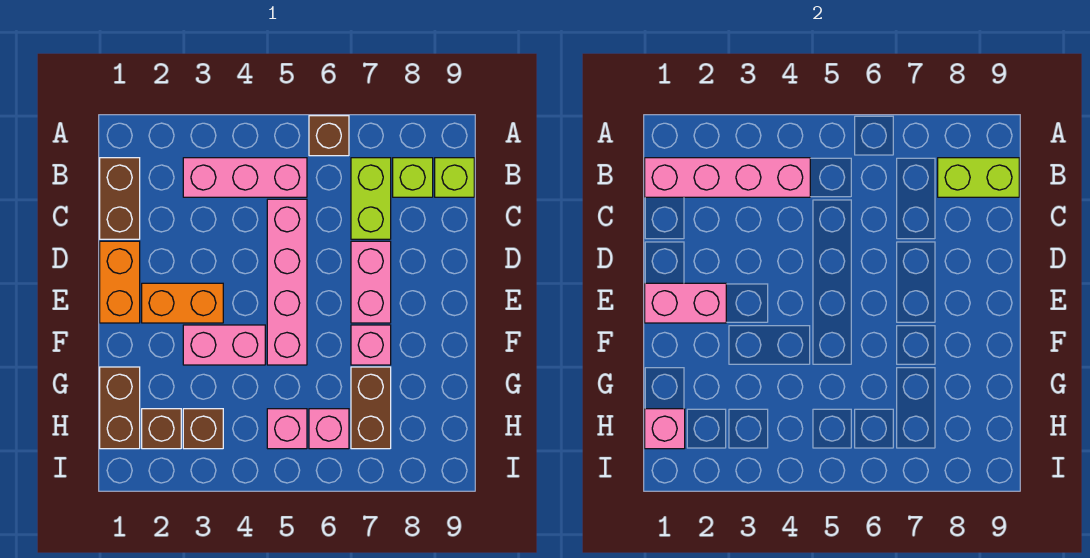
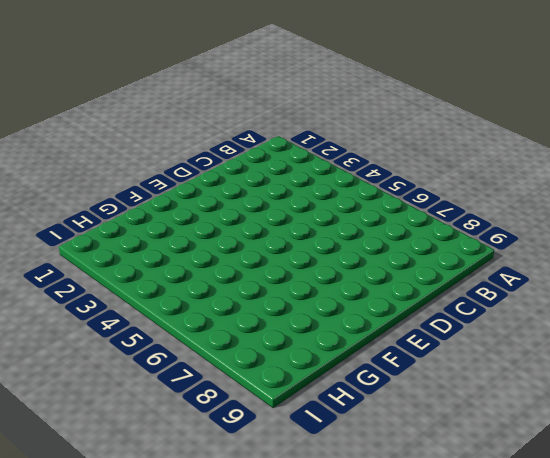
none -> brown brick A6 level 1
none -> brown brick B1:C1 level 1
none -> pink brick B3:B5 level 1

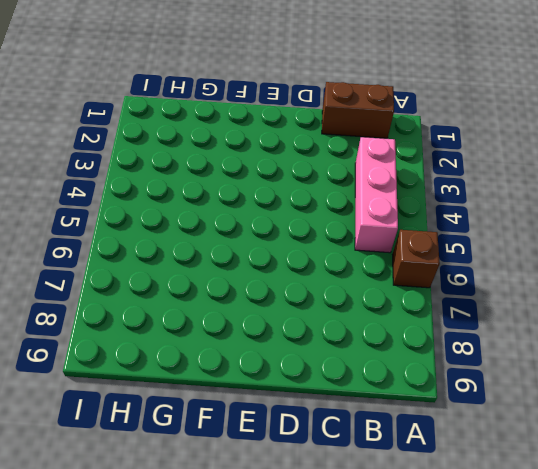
none -> lime brick B7:C7 level 1
none -> lime brick B8 level 1
none -> lime brick B9 level 1

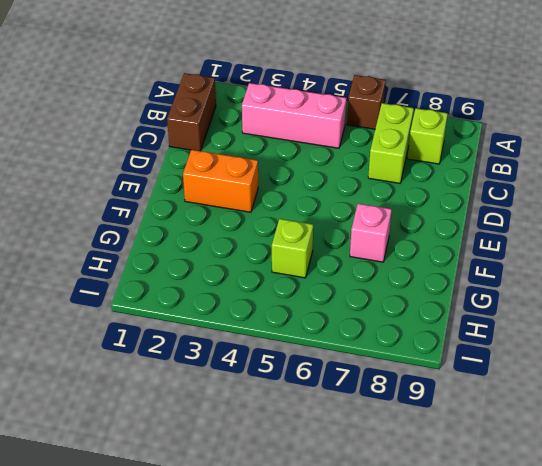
lime brick G5 level 1 -> lime brick B9 level 1
none -> pink brick C5:F5 level 1
none -> orange brick D1:E1 level 1
none -> pink brick D7:E7 level 1

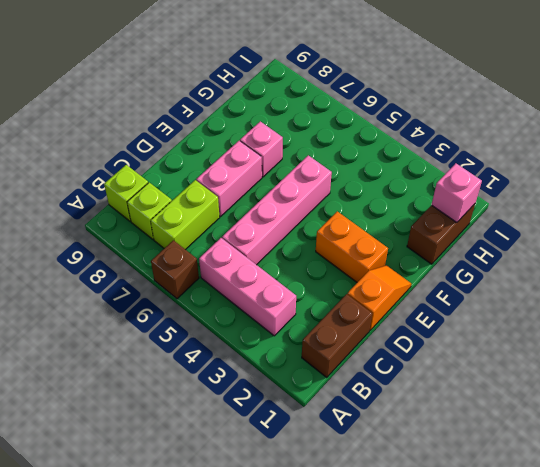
orange slope D1:E1 level 1 top D -> orange brick D1:E1 level 1
none -> pink brick F3:F4 level 1
none -> brown brick G7:H7 level 1
none -> brown brick H2 level 1

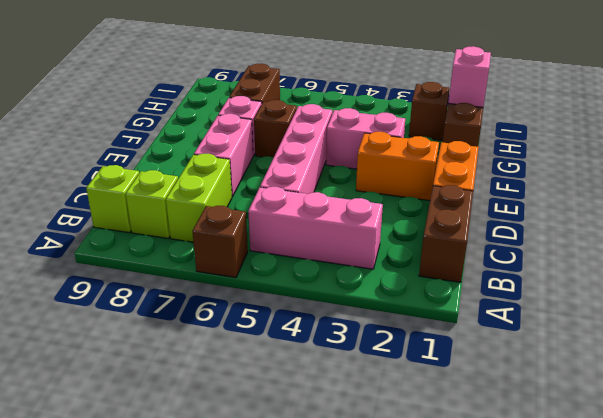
brown brick F6 level 1 -> brown brick H3 level 1
none -> pink brick H5 level 1
none -> pink brick H6 level 1
none -> pink brick B1:B4 level 2

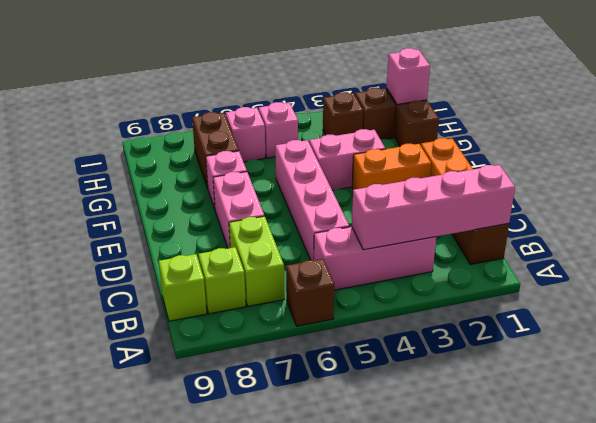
none -> lime brick B8:B9 level 2
none -> pink brick E1:E2 level 2

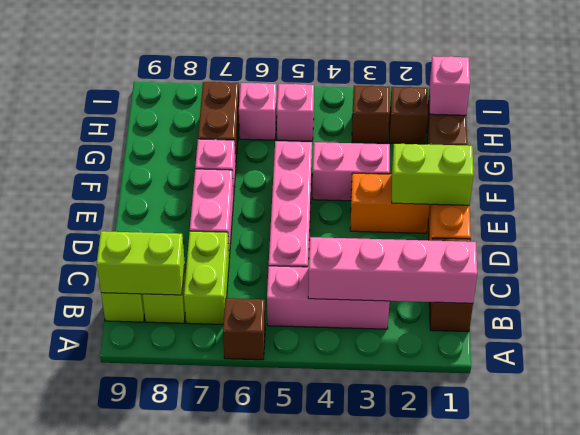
lime brick E1:E2 level 2 -> pink brick E1:E2 level 2

